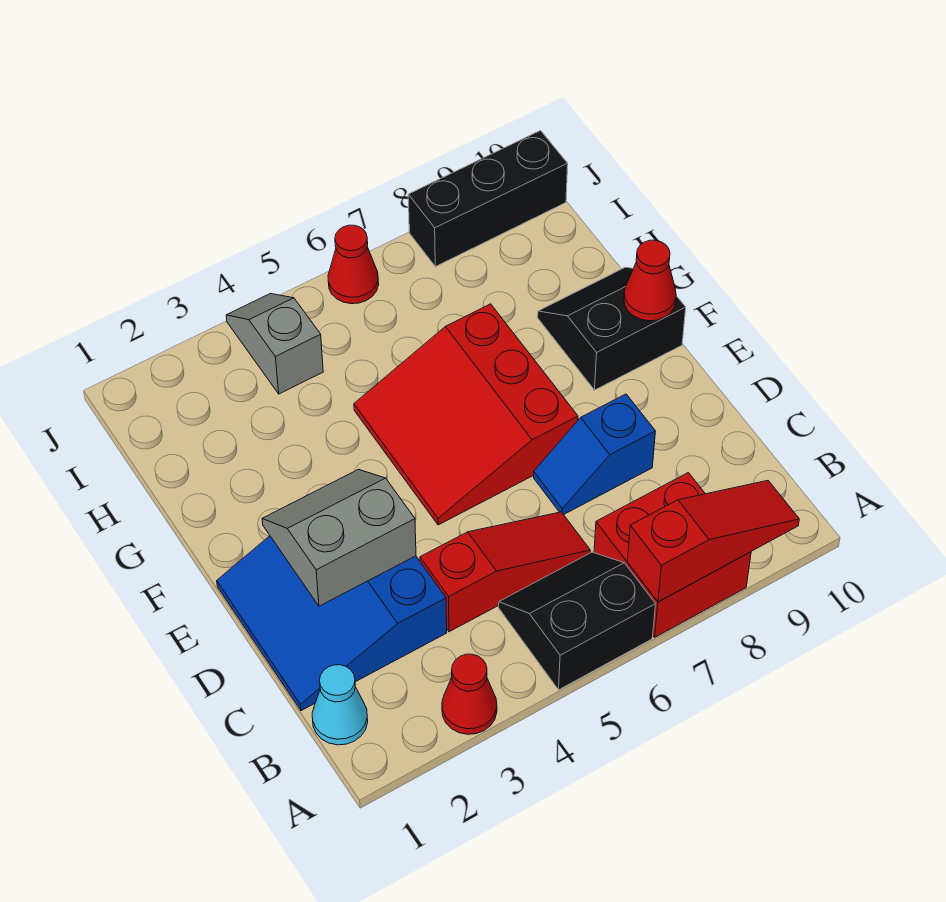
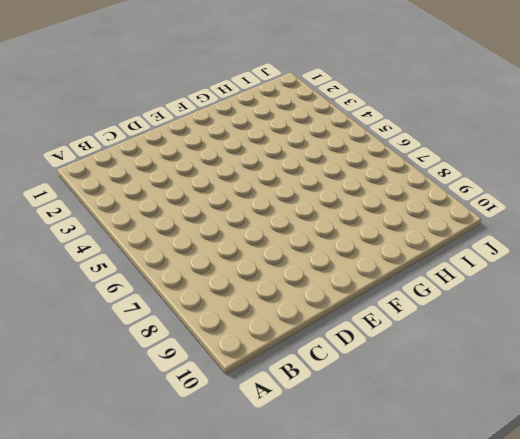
none -> red cone A3 level 1
none -> black slope A5:B6 level 1 top A
none -> red brick A7:B8 level 1

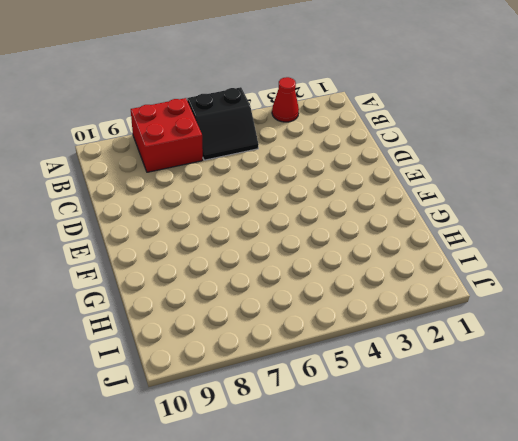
none -> cyan cone B1 level 1
none -> blue slope C1:E3 level 1 top 3
none -> red slope C4:C6 level 1 top 4

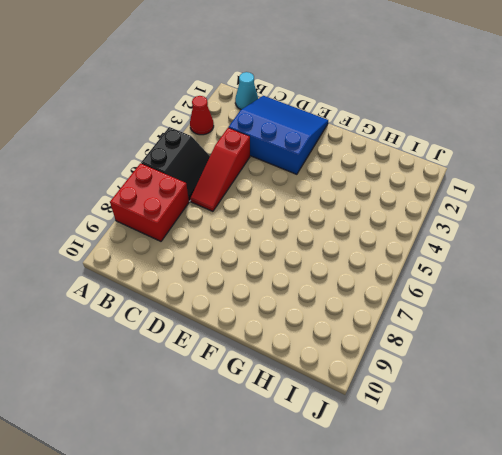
none -> blue slope D7:D8 level 1 top 8
none -> red slope E5:G7 level 1 top 7
none -> black slope F9:G10 level 1 top F

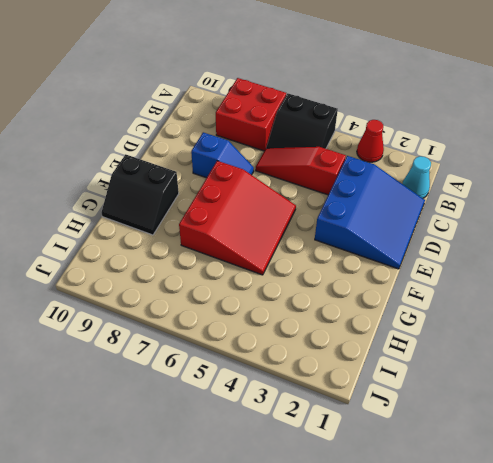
none -> grey slope I4:J4 level 1 top I
none -> red cone J6 level 1
none -> black brick J8:J10 level 1

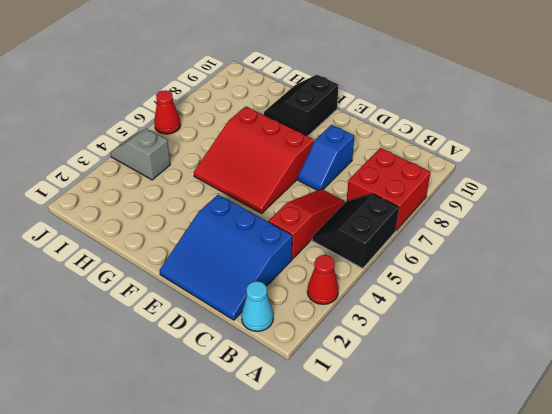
none -> black brick J8:J10 level 1
none -> red slope A7:A9 level 2 top 7
none -> grey slope D2:E3 level 2 top D

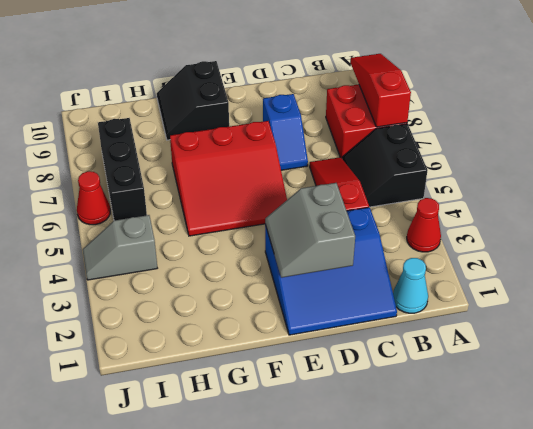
black brick I6:I8 level 1 -> black brick J8:J10 level 1
none -> red cone F10 level 2

